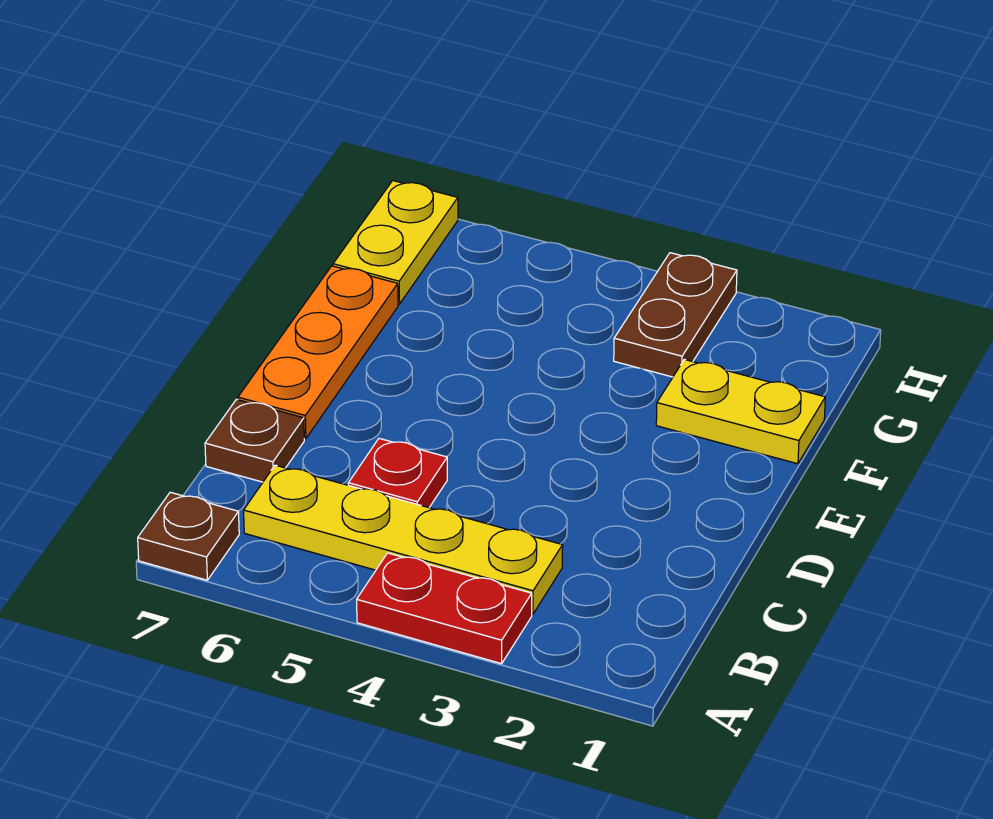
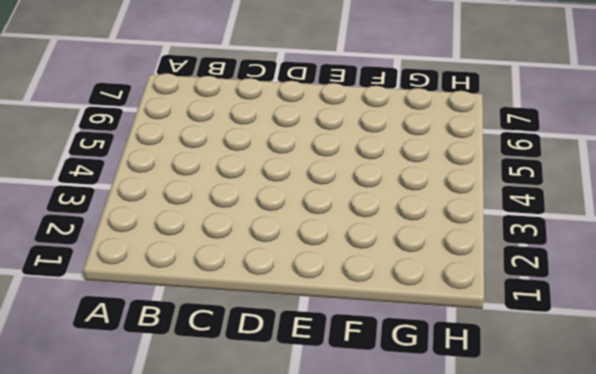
none -> red plate A3:A4 level 1
none -> brown plate A7 level 1

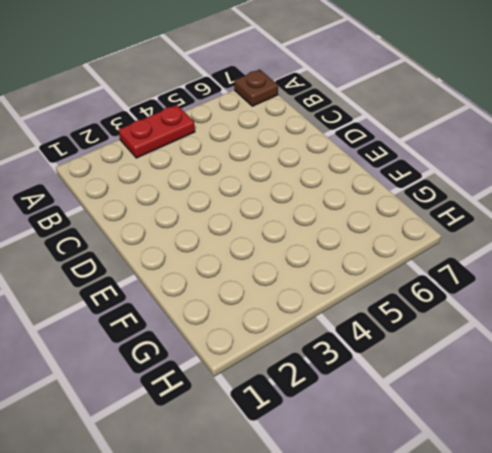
none -> yellow plate B3:B6 level 1
none -> red plate C5 level 1

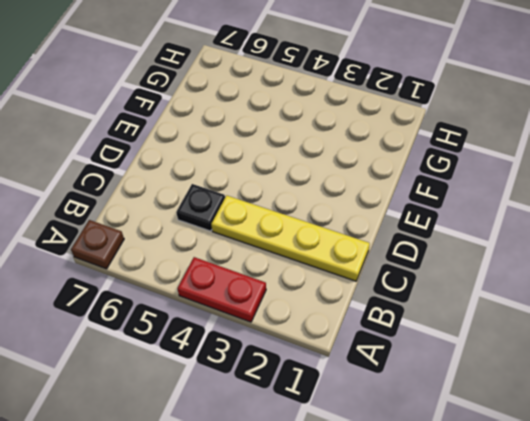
yellow plate C1:C4 level 1 -> yellow plate B3:B6 level 1
black plate C5 level 1 -> red plate C5 level 1
none -> brown plate C7 level 1
none -> orange plate D7:F7 level 1

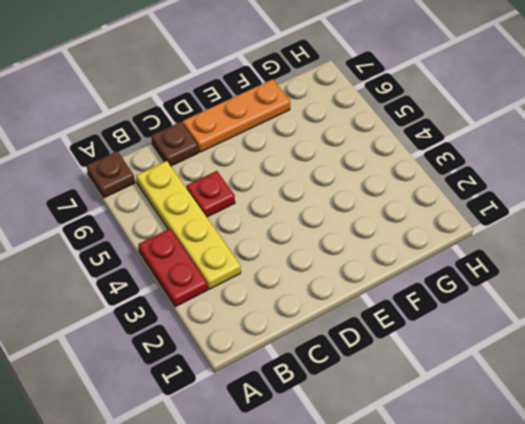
none -> yellow plate F1:F2 level 1
none -> brown plate G3:H3 level 1

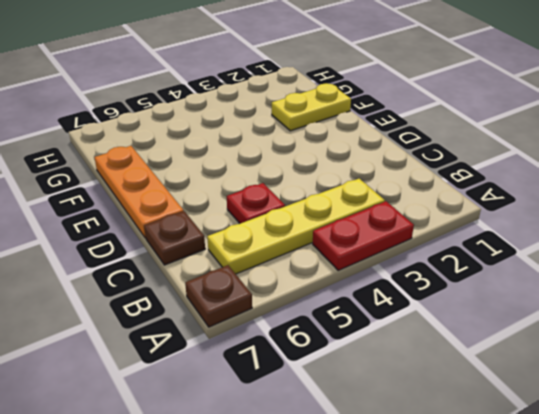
none -> brown plate G3:H3 level 1
none -> yellow plate G7:H7 level 1

